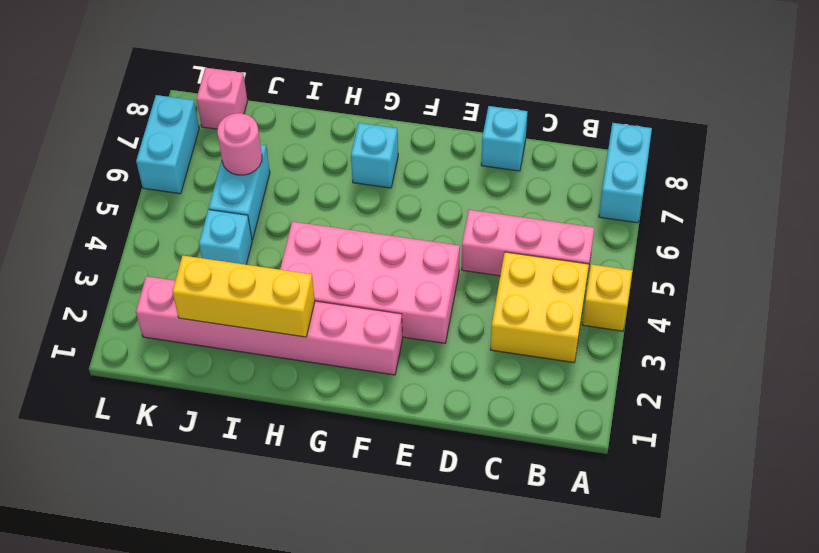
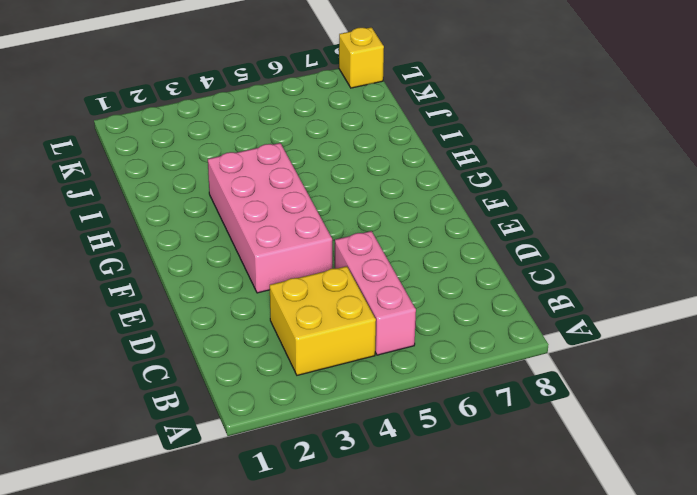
yellow brick L8 level 1 -> yellow brick A4 level 1
none -> cyan brick A7:A8 level 1
none -> cyan brick D8 level 1
none -> pink brick F2:K2 level 1

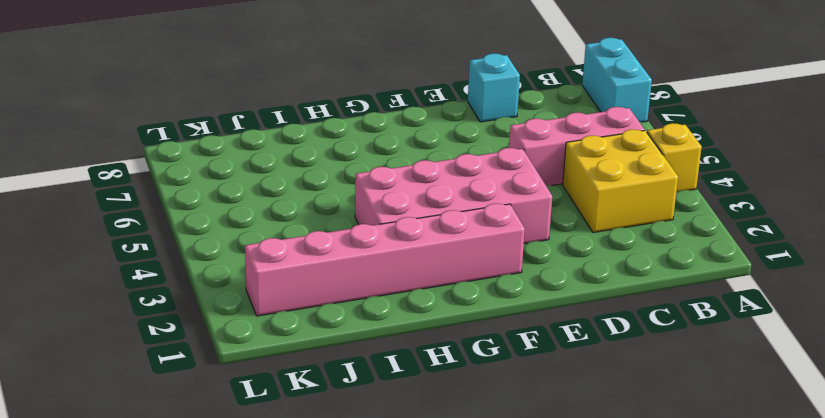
none -> cyan brick G7 level 1
none -> cyan brick J4 level 1
none -> cyan brick J5:J6 level 1

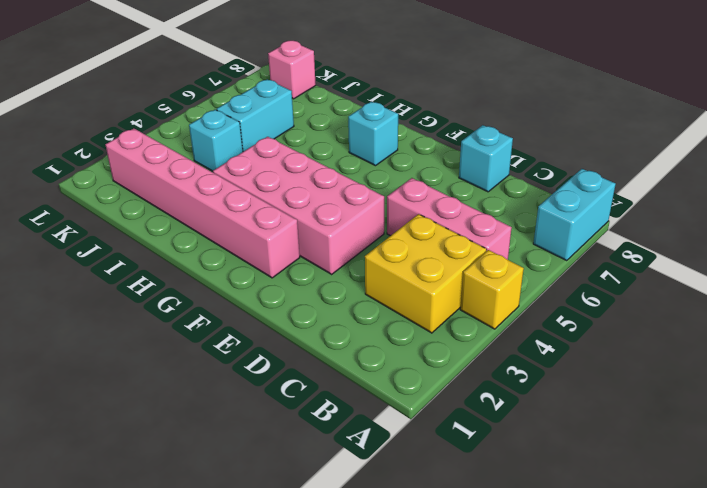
none -> cyan brick L6:L7 level 1
none -> yellow brick H2:J2 level 2
none -> pink round brick J6 level 2

